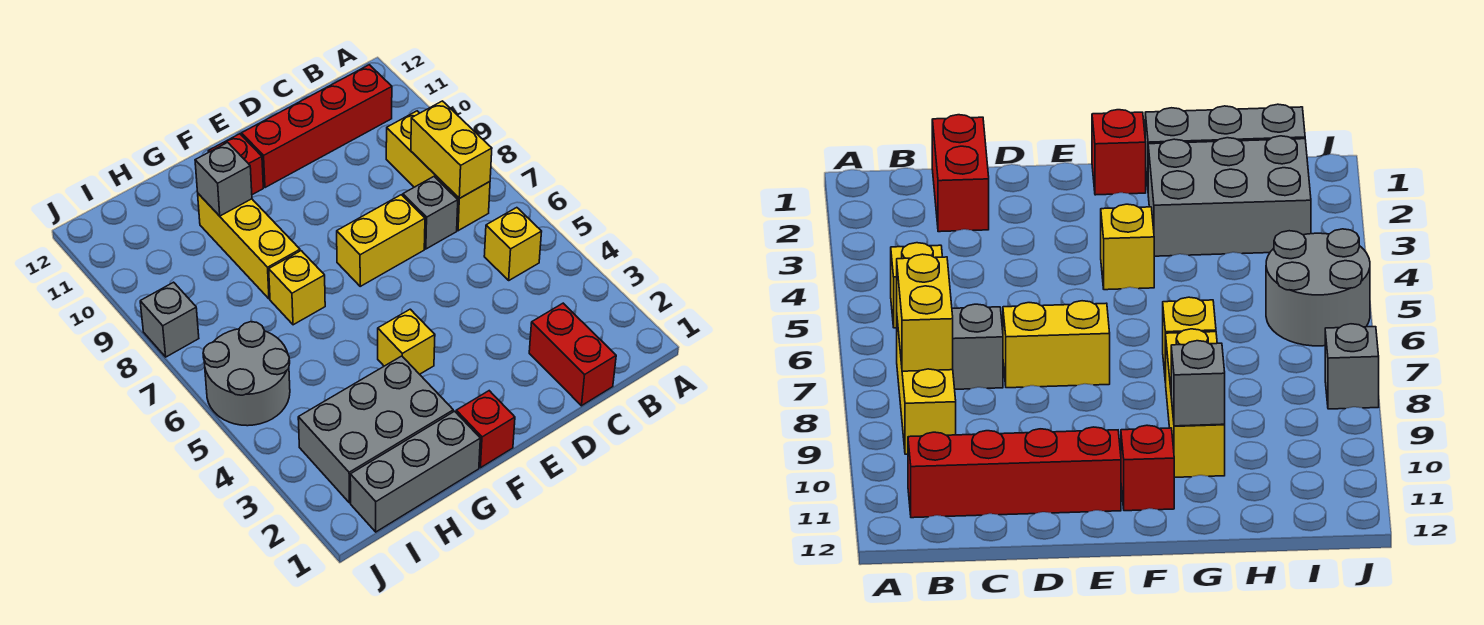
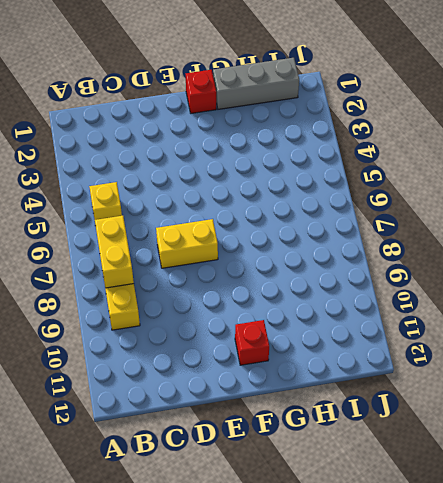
none -> red brick B11:E11 level 1
none -> red brick C1:C2 level 1
none -> grey brick C7 level 1

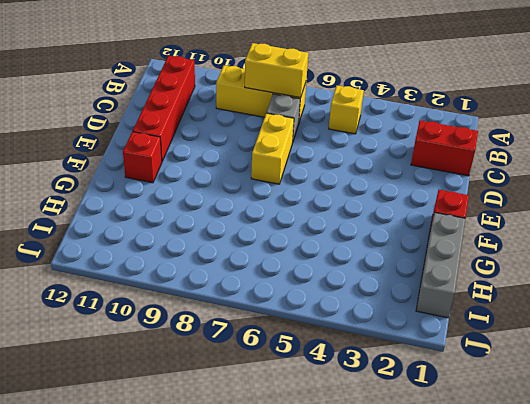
none -> yellow brick F4 level 1
none -> grey brick G2:I3 level 1
none -> yellow brick G7 level 1

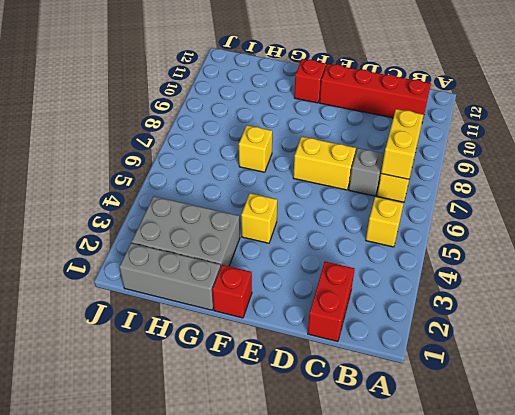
none -> yellow brick G8:G10 level 1
none -> grey round brick I5:J6 level 1
none -> grey brick J8 level 1

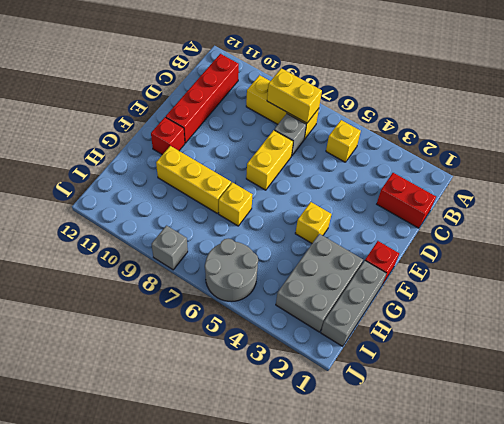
none -> grey brick G10 level 2

